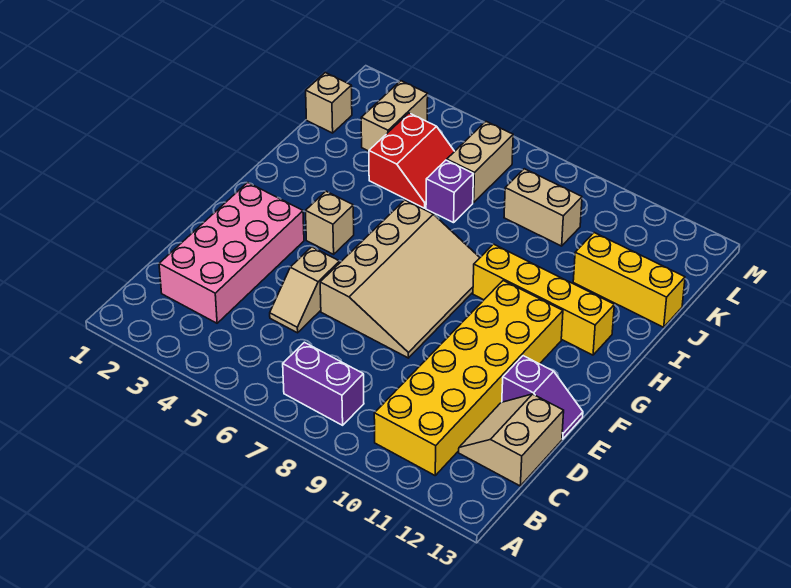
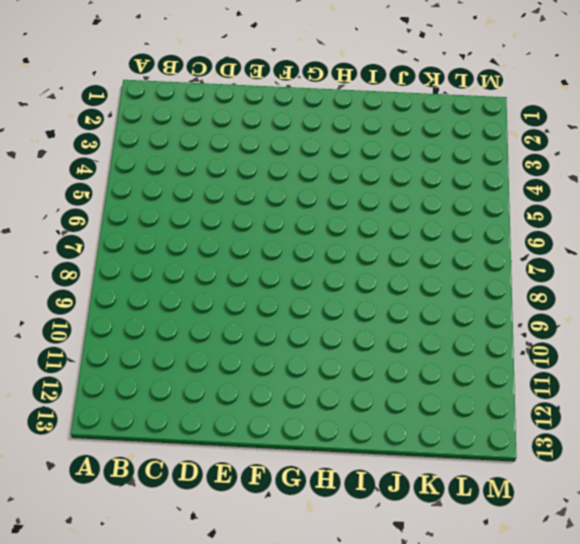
none -> purple brick B7:B8 level 1
none -> yellow brick B10:G11 level 1
none -> pink brick C2:F3 level 1

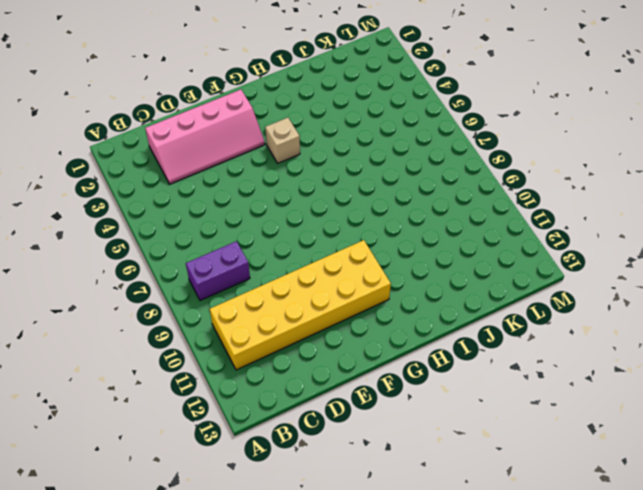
purple brick B8:C8 level 1 -> purple brick B7:B8 level 1
pink slope C2:F3 level 1 top 2 -> pink brick C2:F3 level 1
none -> tan slope C12:D13 level 1 top 13
none -> tan slope D5:E5 level 1 top E
none -> tan slope E6:H8 level 1 top 6

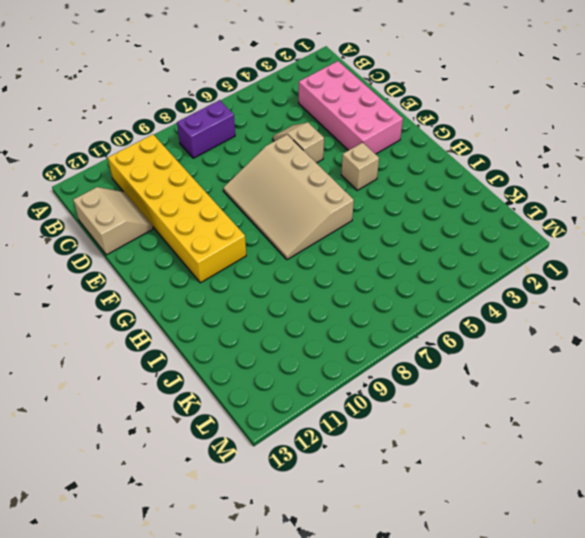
none -> purple slope E12:E13 level 1 top 12
none -> yellow brick H9:H12 level 1
none -> red slope J4:K5 level 1 top 4

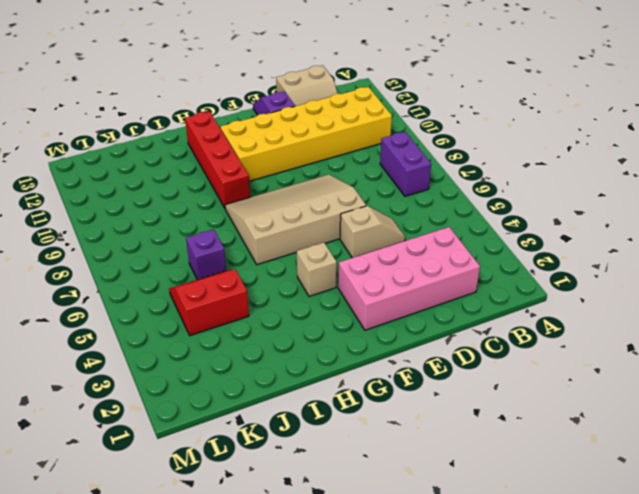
red brick H9:H12 level 1 -> yellow brick H9:H12 level 1
none -> yellow brick J11:J13 level 1
none -> tan brick K1 level 1
none -> tan brick K3:L3 level 1

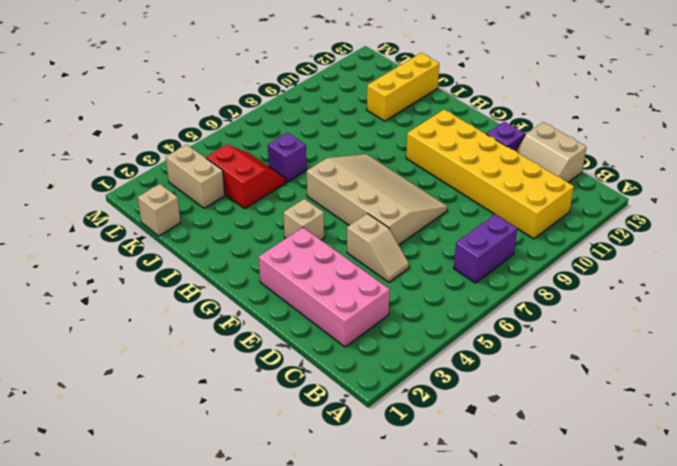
none -> yellow brick H9:H12 level 1
none -> tan brick K6:L6 level 1
none -> tan brick K8:K9 level 1

